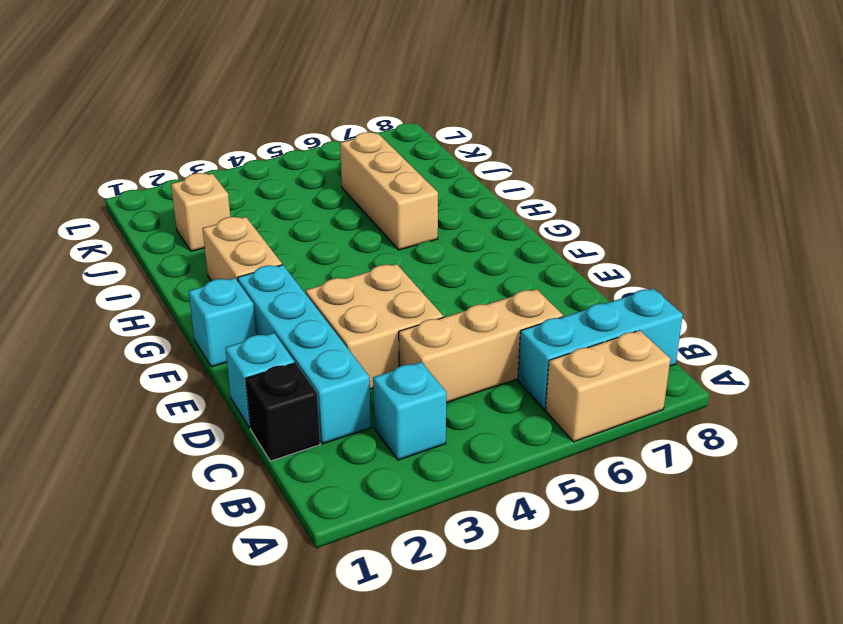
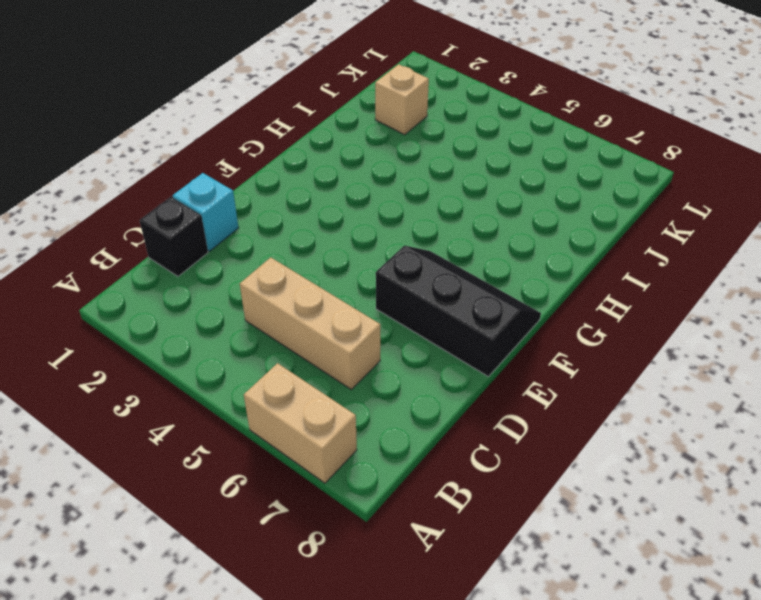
black slope E6:F8 level 1 top E -> none
none -> cyan brick B3 level 1
none -> cyan brick B6:B8 level 1
none -> cyan brick C2:F2 level 1

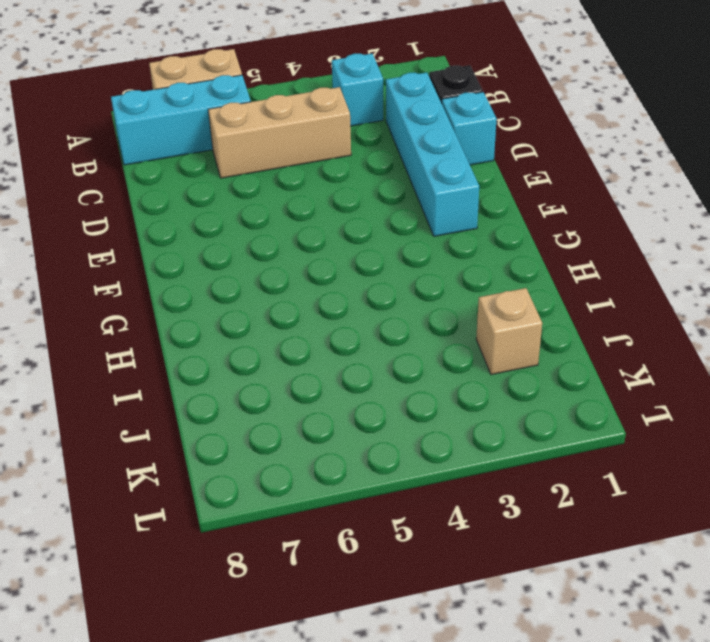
none -> tan brick D3:E4 level 1
none -> cyan brick F1 level 1
none -> tan brick G2:H2 level 1

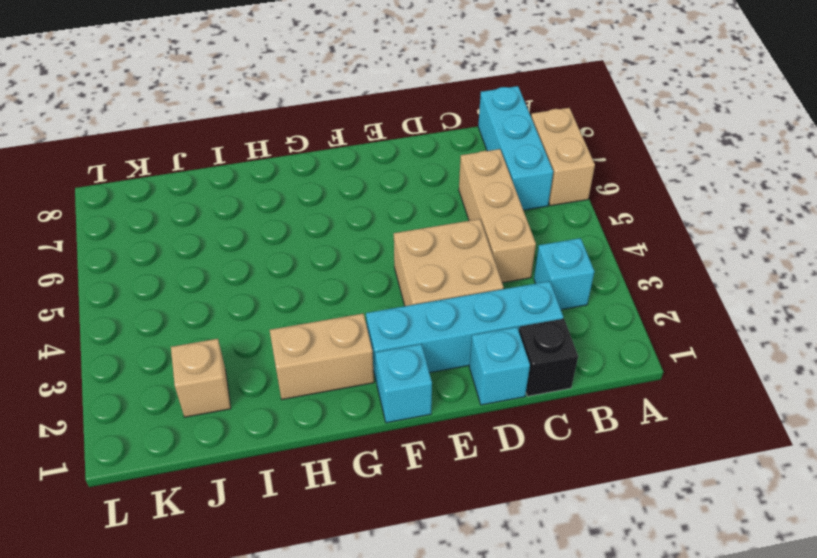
none -> tan brick H6:J6 level 1

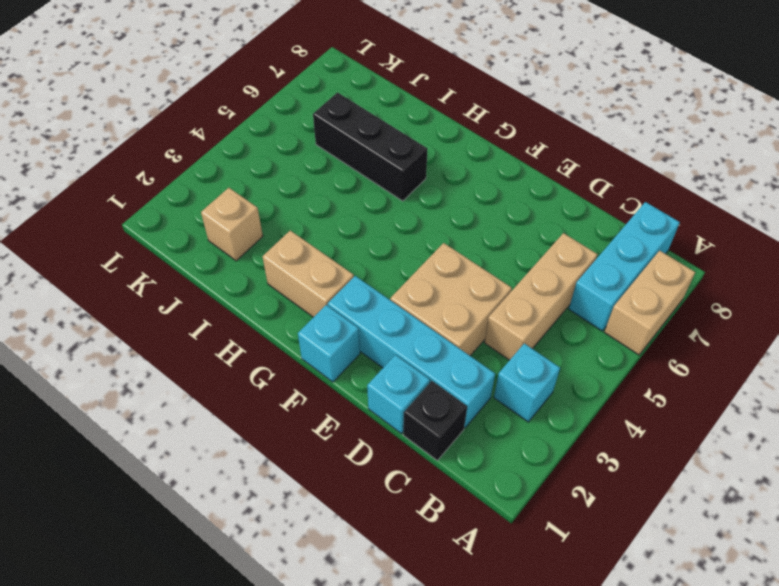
black brick H6:J6 level 1 -> tan brick H6:J6 level 1

